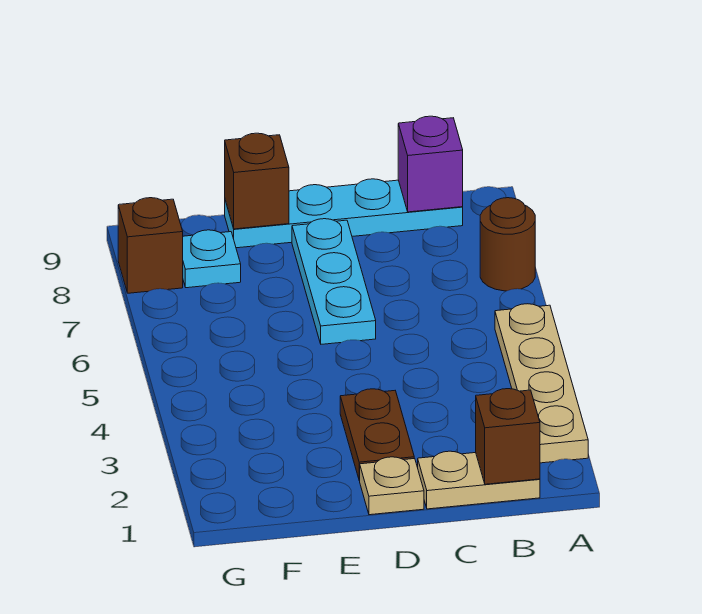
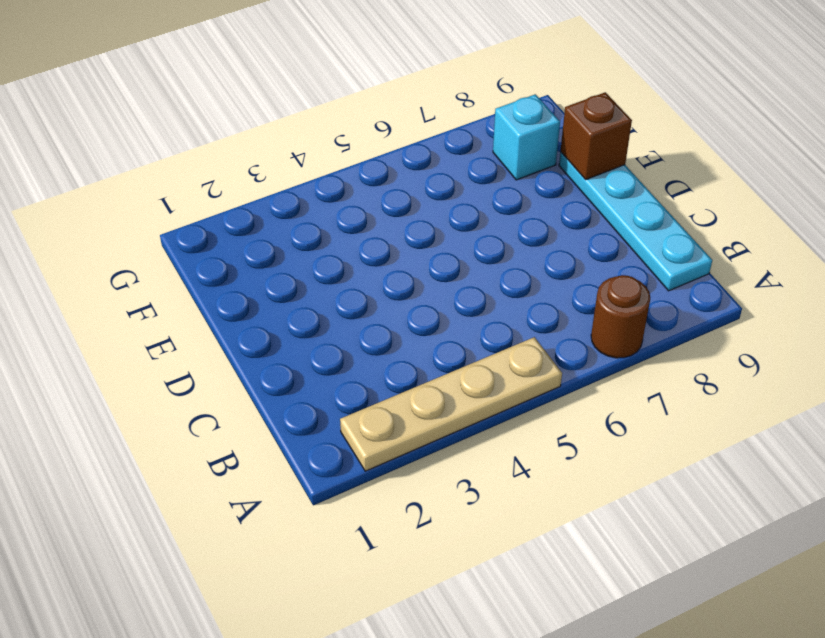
cyan brick F8 level 1 -> cyan plate F8 level 1
none -> tan plate B1:C1 level 1
none -> tan plate D1 level 1
none -> brown plate D2:D3 level 1

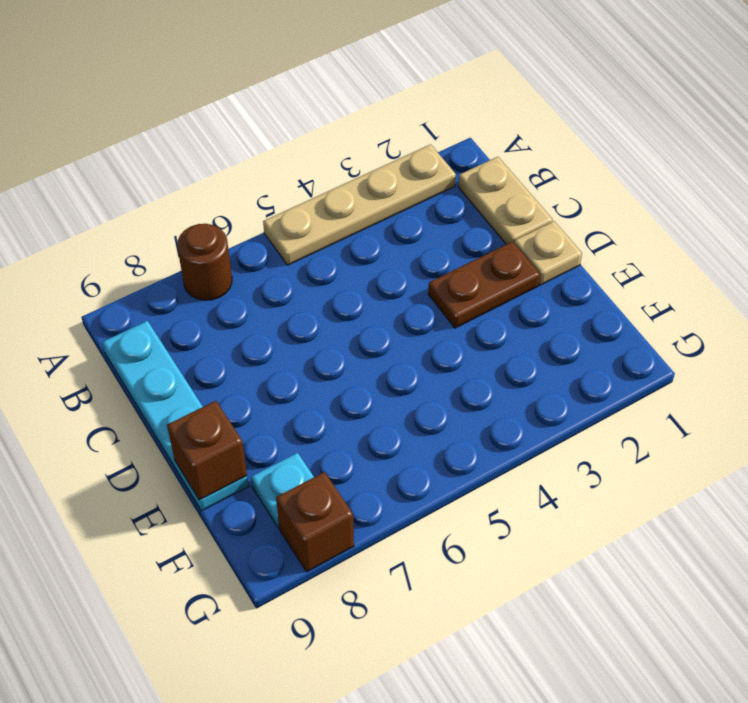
none -> cyan plate D6:D8 level 1
none -> brown brick B1 level 2
none -> purple brick B9 level 2

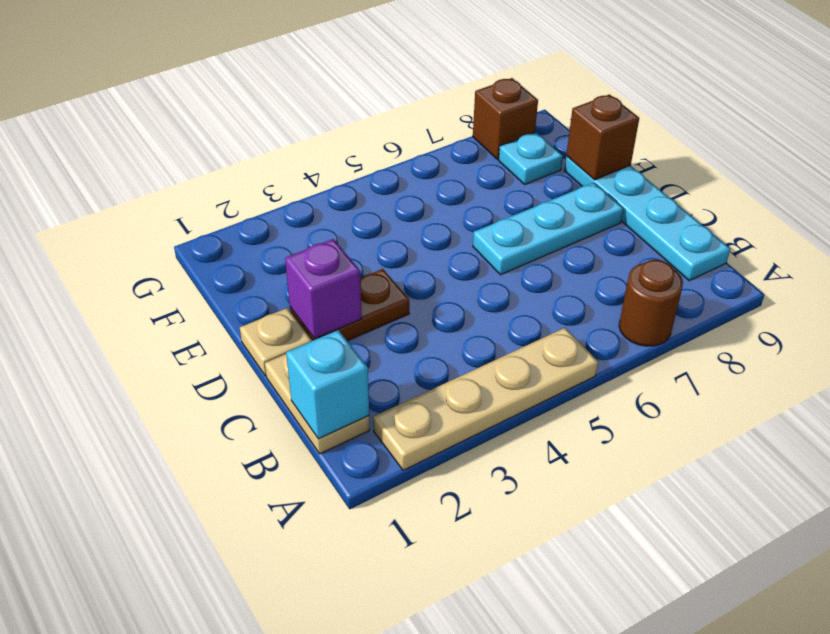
cyan brick B1 level 2 -> brown brick B1 level 2
purple brick D2 level 2 -> purple brick B9 level 2

